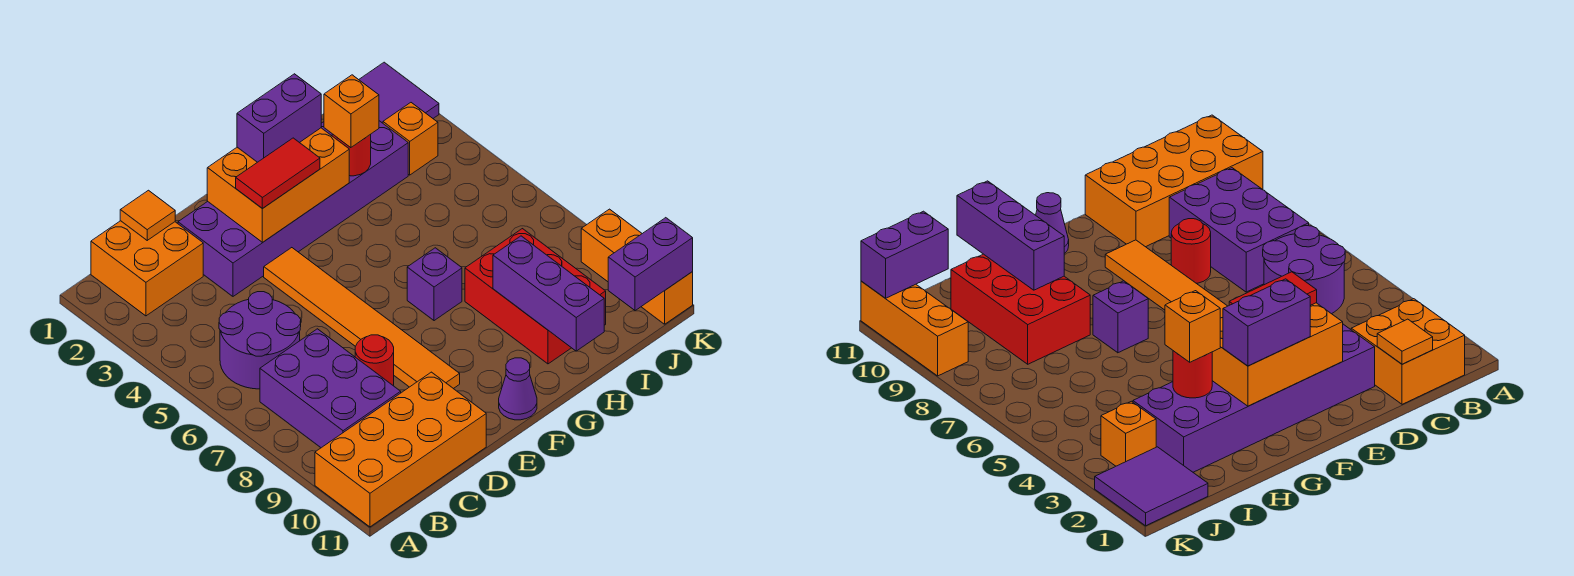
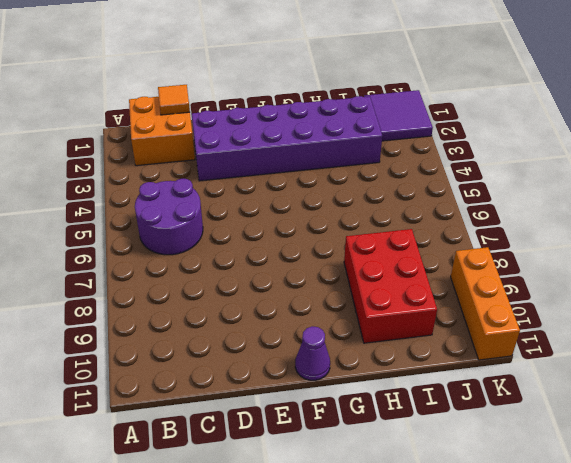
none -> orange brick A10:D11 level 1
none -> purple brick B7:C9 level 1
none -> red round brick D8 level 1

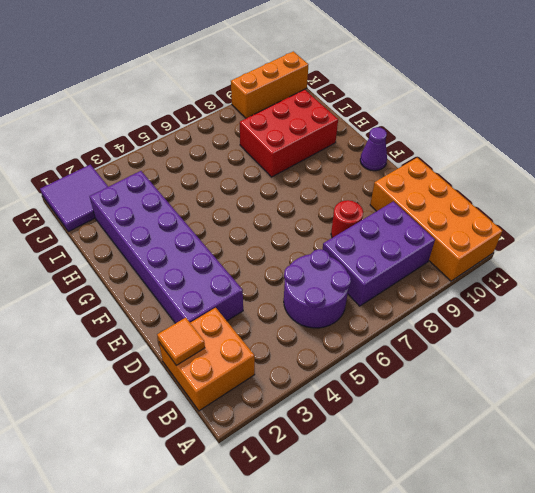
none -> orange tile E4:E9 level 1
none -> purple brick G7 level 1
none -> orange brick J3 level 1

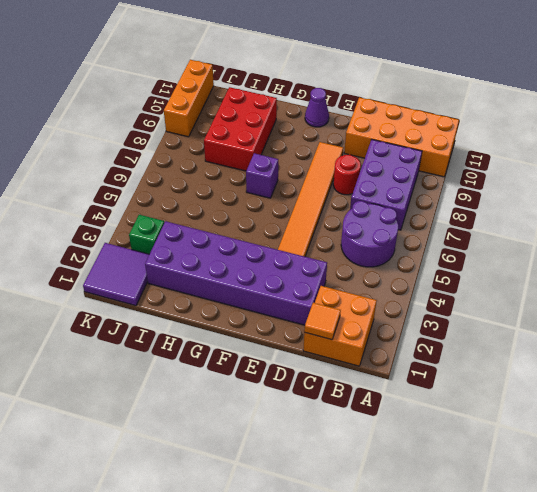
green brick J3 level 1 -> orange brick J3 level 1
none -> orange brick E2:G3 level 2
none -> red round brick H3 level 2
none -> purple brick H9:H11 level 2

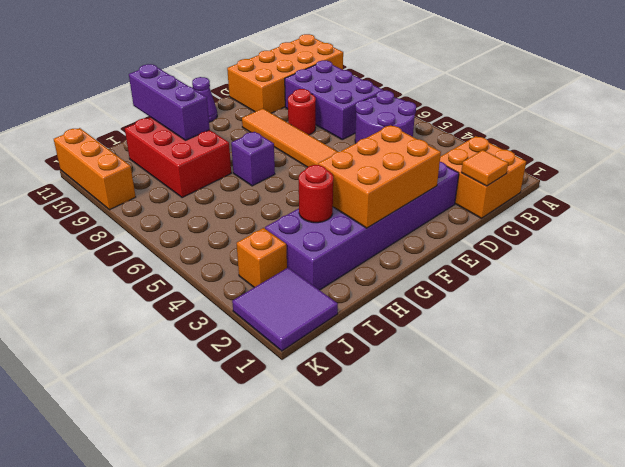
none -> purple brick J11:K11 level 2
none -> red tile E3:F3 level 3
none -> purple brick F2:G2 level 3

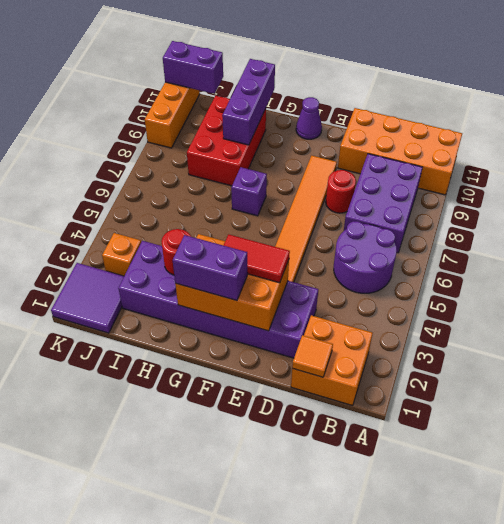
none -> orange brick H3 level 3

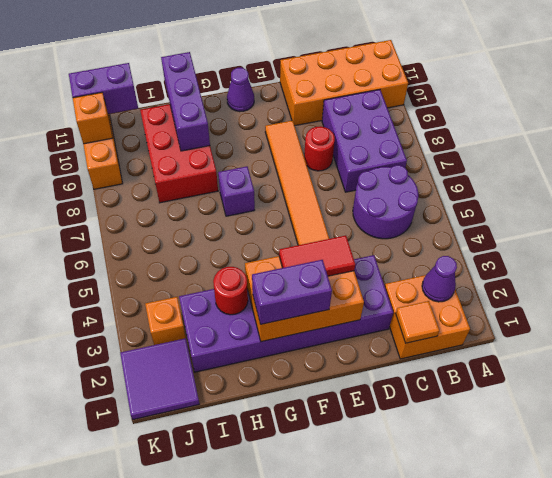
purple cone B2 level 2 -> none
orange brick K10 level 2 -> orange brick H3 level 3

